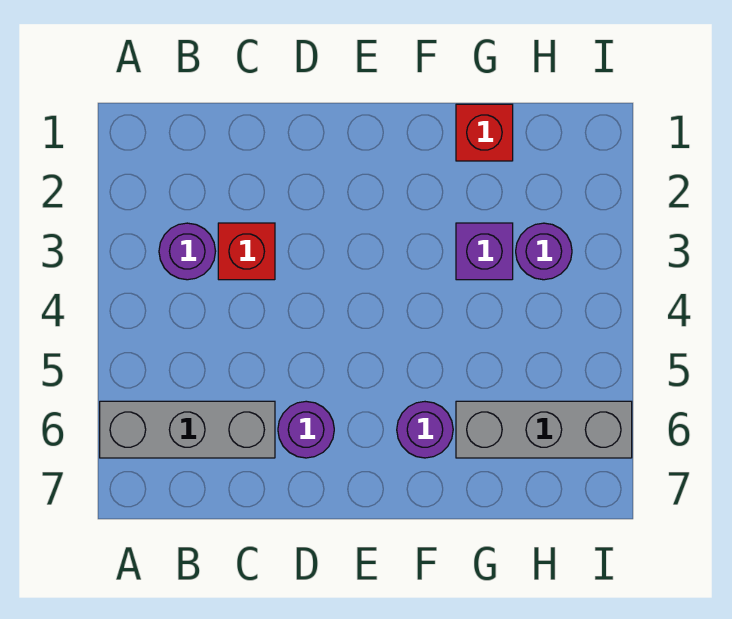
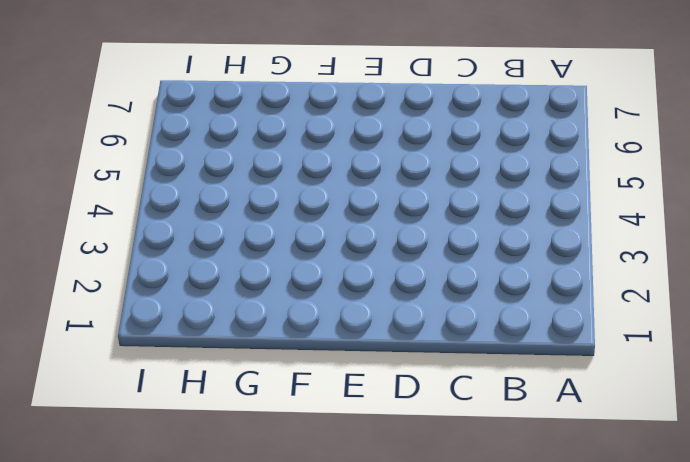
none -> grey brick A6:C6 level 1
none -> purple round brick B3 level 1

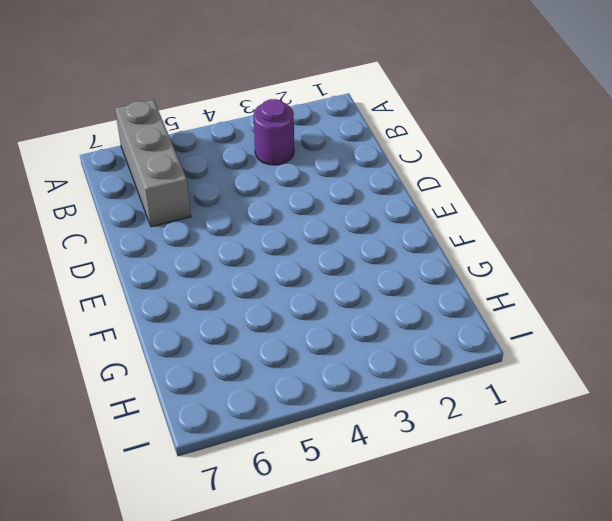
none -> red brick C3 level 1
none -> purple round brick D6 level 1

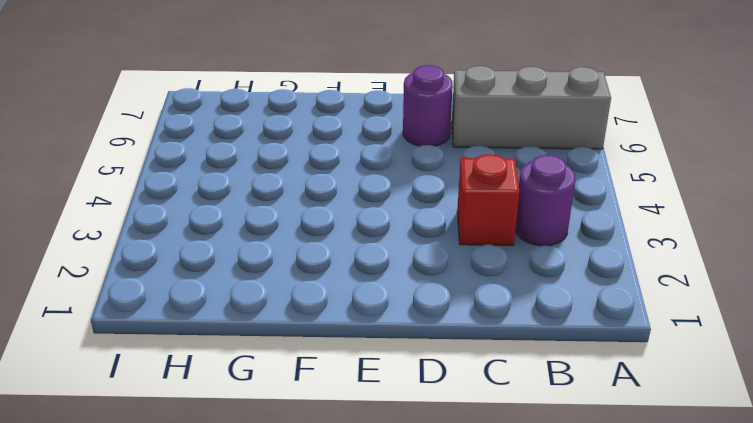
none -> purple round brick F6 level 1
none -> red brick G1 level 1

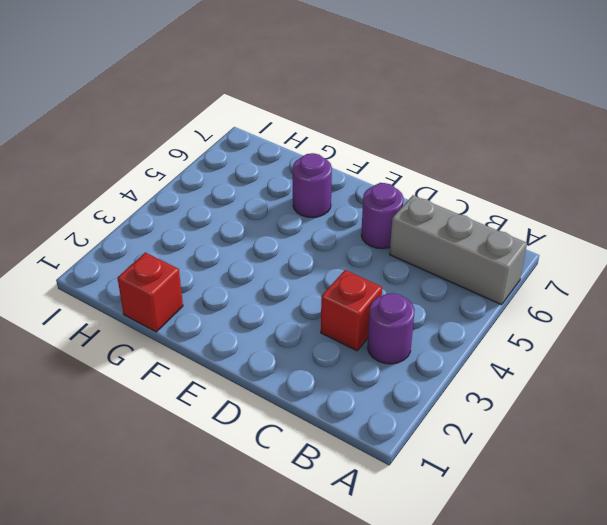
none -> purple brick G3 level 1
none -> grey brick G6:I6 level 1

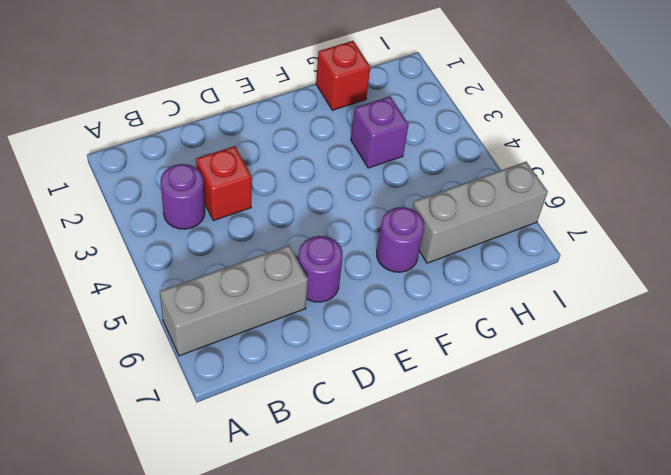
none -> purple round brick H3 level 1

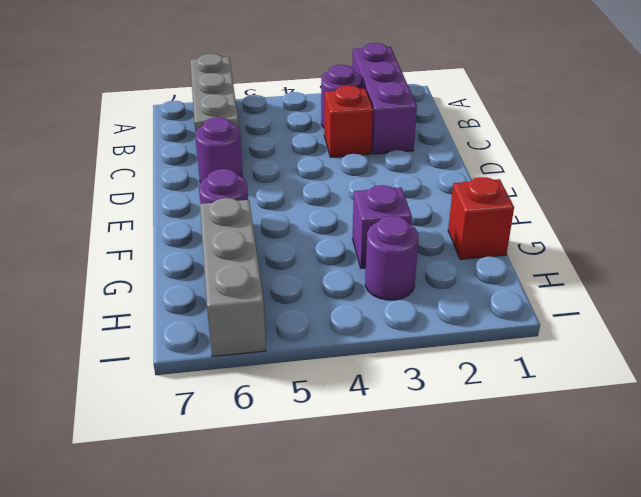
purple brick A2:C2 level 1 -> none

